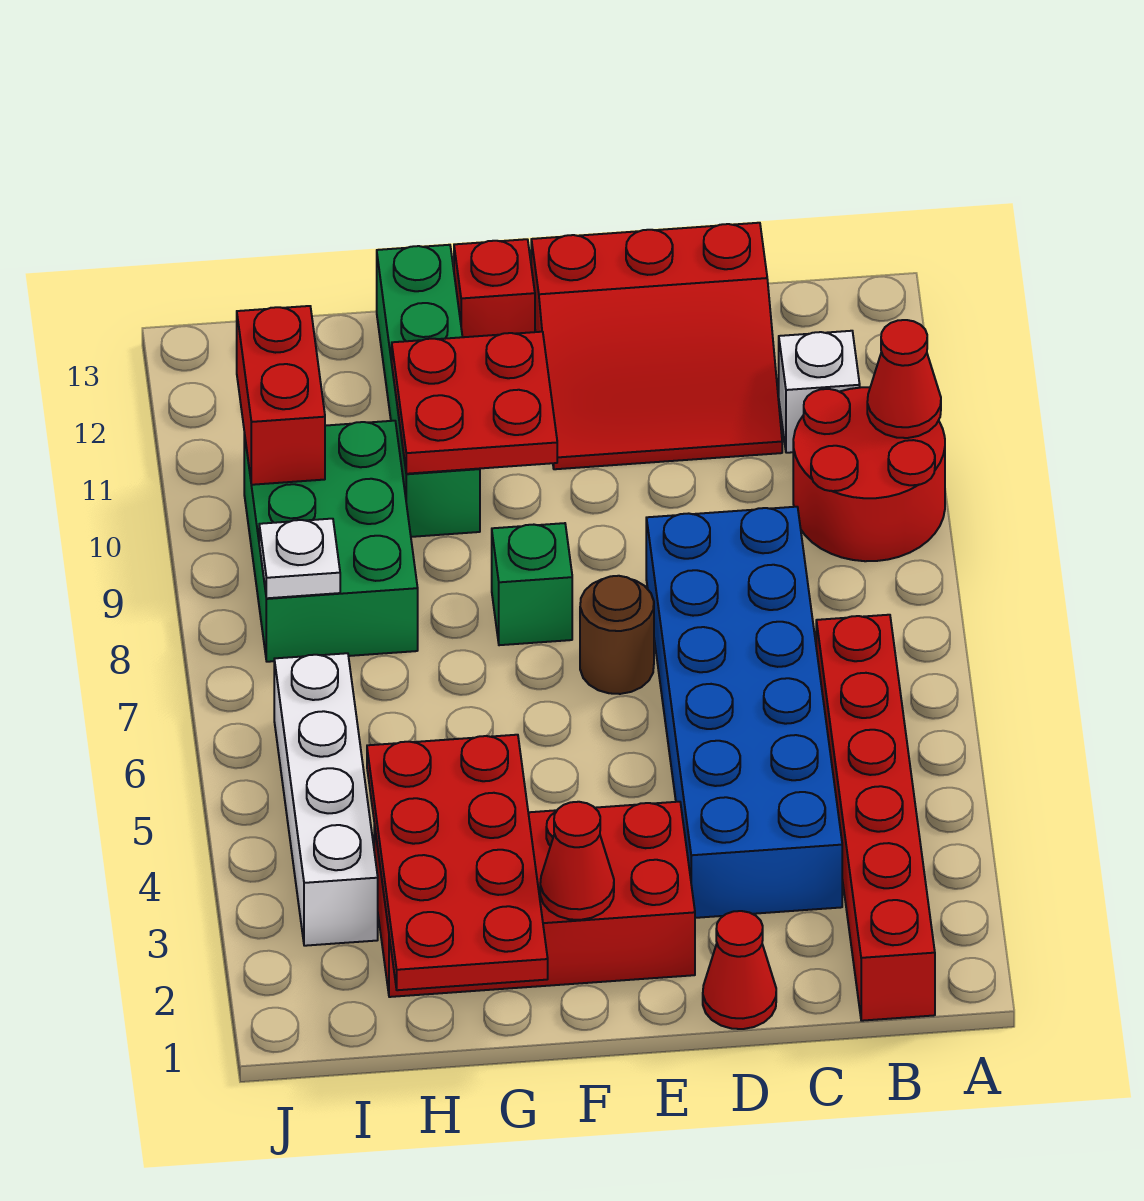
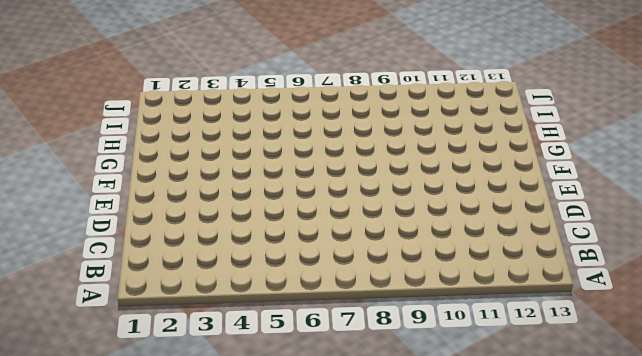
none -> red round brick A9:B10 level 1
none -> red brick B1:B6 level 1
none -> white brick B11 level 1

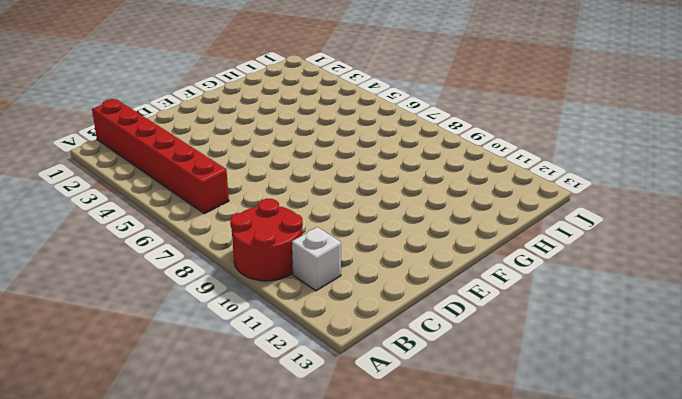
none -> blue brick C3:D8 level 1
none -> red slope C11:E13 level 1 top 13
none -> red cone D1 level 1

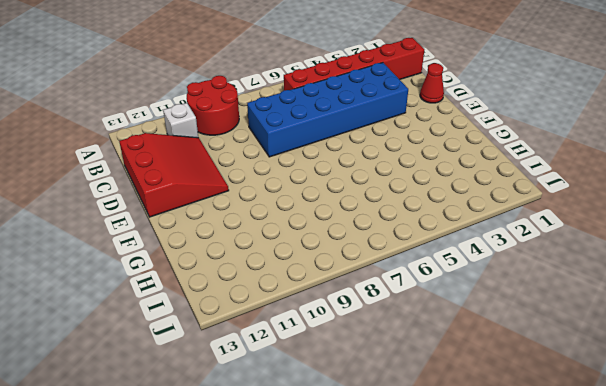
none -> red brick E2:H3 level 1
none -> brown round brick E7 level 1
none -> green brick F8 level 1

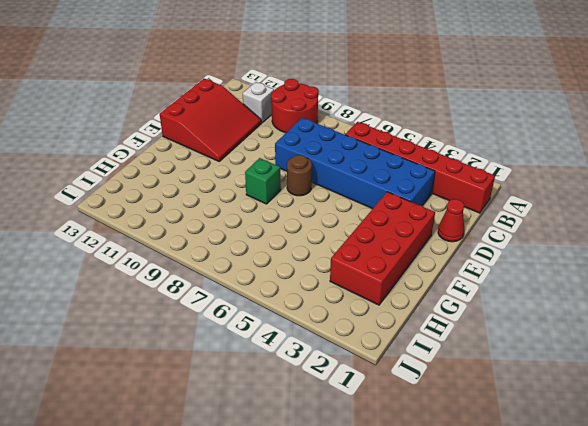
none -> red brick F13 level 1
none -> green brick G10:G13 level 1
none -> green brick H8:I10 level 1

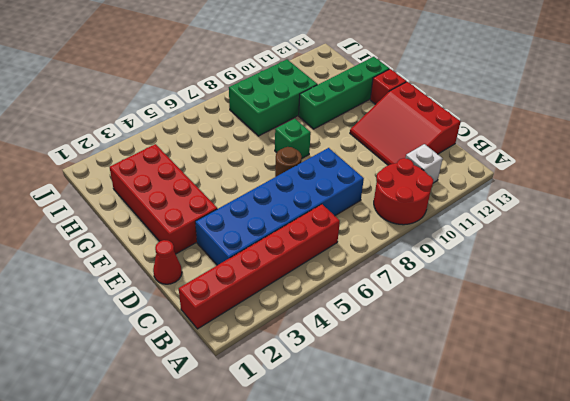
none -> white brick I3:I6 level 1
none -> red cone A10 level 2
none -> red cone F2 level 2

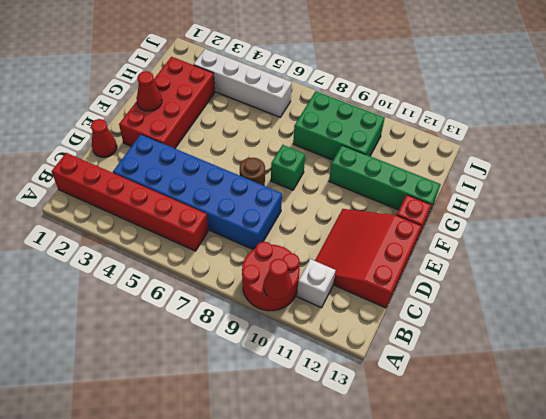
none -> red plate F10:G11 level 2
none -> red plate G1:H4 level 2
none -> white plate I8 level 2

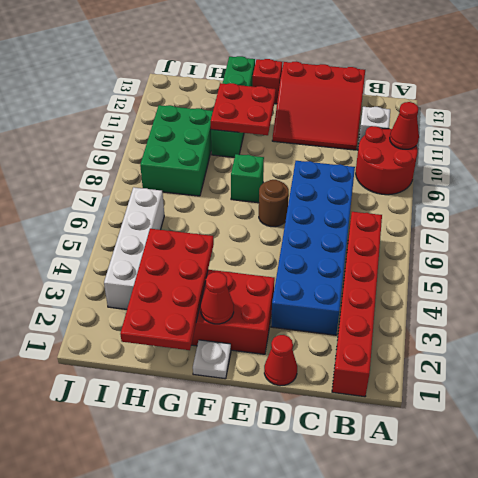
white plate F1 level 1 -> white plate I8 level 2
none -> red brick I10:I11 level 2

